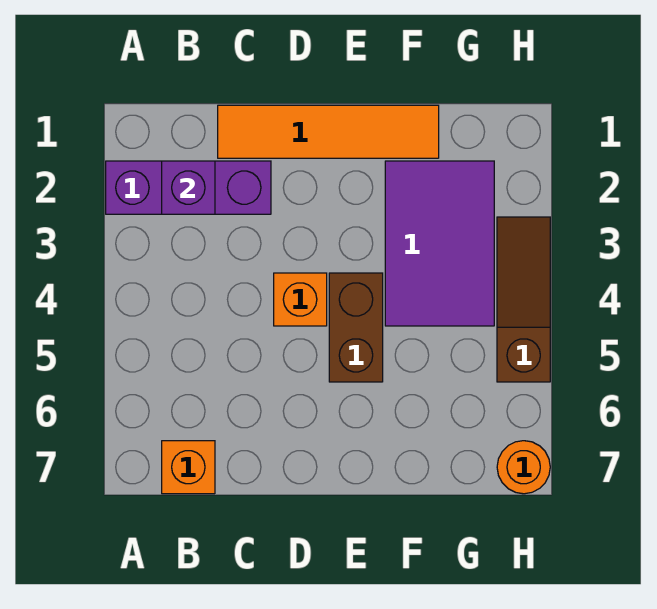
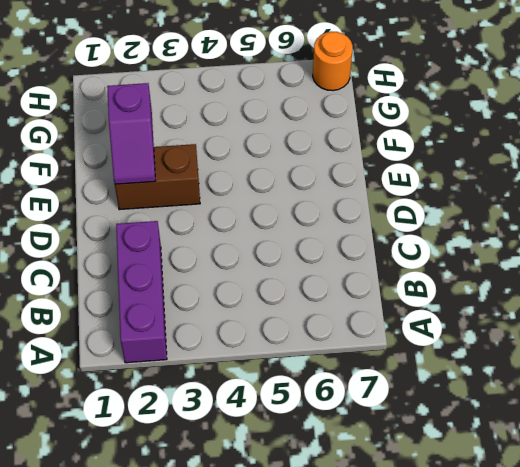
brown brick E2:E3 level 1 -> brown brick E4:E5 level 1
purple slope E2:F2 level 2 top F -> none
none -> orange brick B7 level 1
none -> orange tile C1:F1 level 1

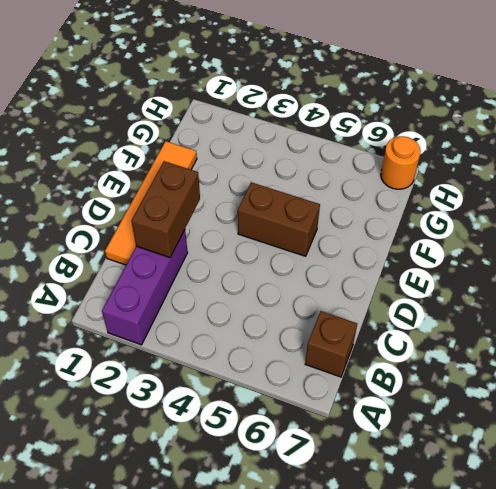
brown brick B7 level 1 -> orange brick B7 level 1
brown brick C2:D2 level 2 -> none
none -> orange brick D4 level 1
none -> purple tile F2:G4 level 1

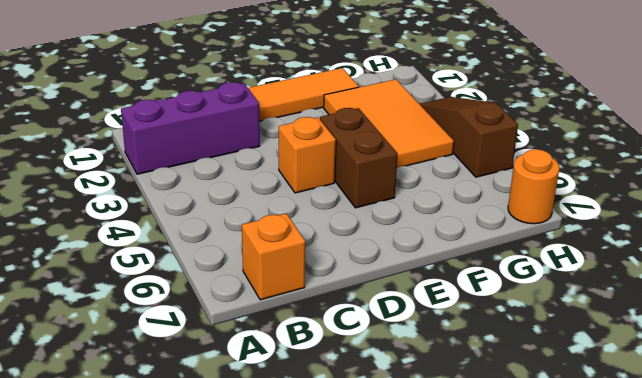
orange tile F2:G4 level 1 -> purple tile F2:G4 level 1
none -> purple brick B2 level 2

